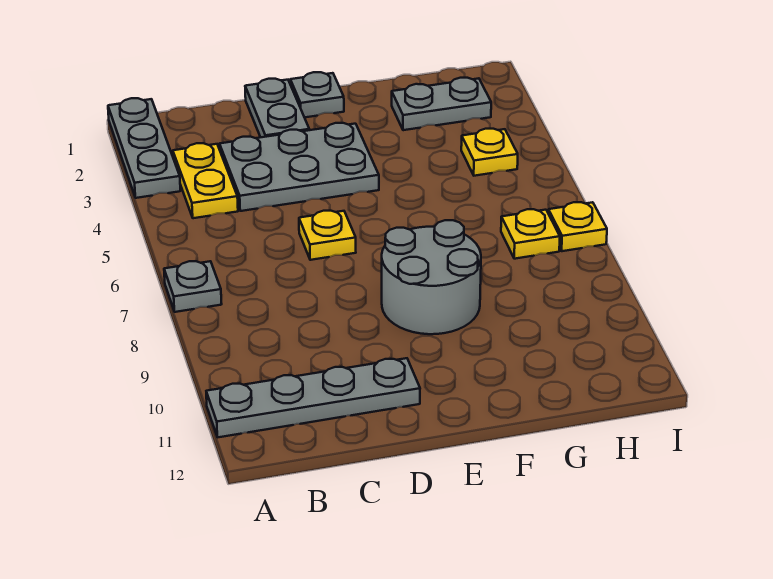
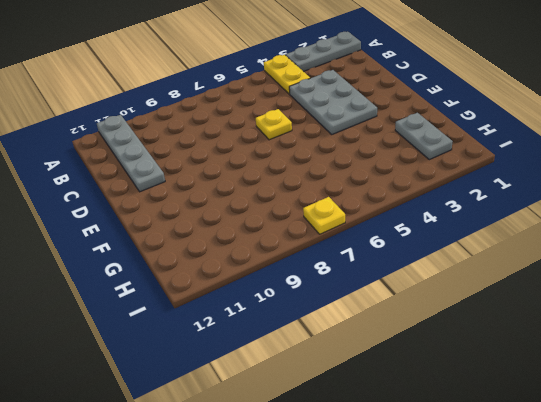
yellow plate A4:B4 level 1 -> yellow plate B3:B4 level 1
none -> grey plate A7 level 1
none -> grey plate D1:D2 level 1
none -> grey plate E1 level 1

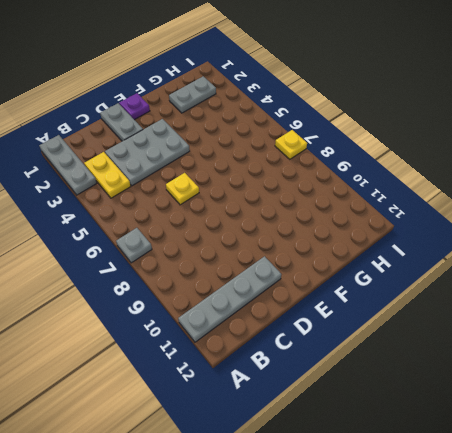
purple plate E1 level 1 -> grey plate E1 level 1
none -> grey round brick E8:F9 level 1
none -> yellow plate H4 level 1
none -> yellow plate H7 level 1

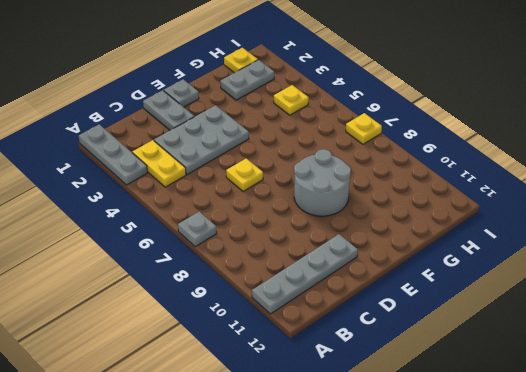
yellow plate H1 level 1 -> yellow plate H7 level 1

